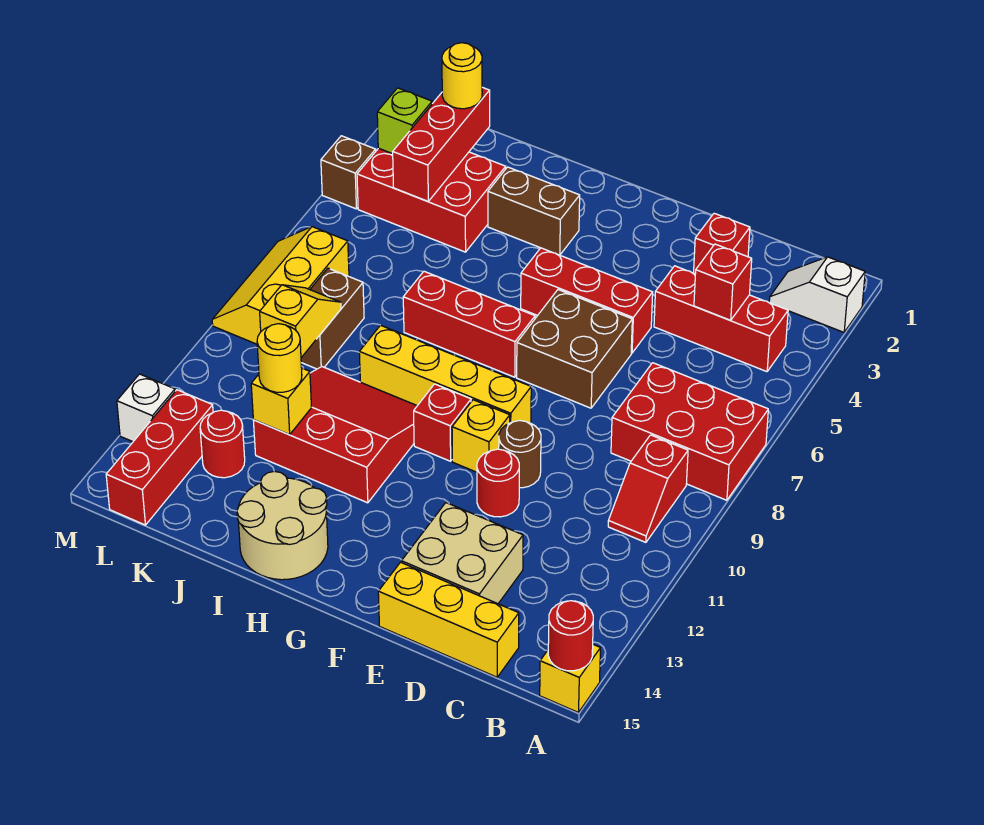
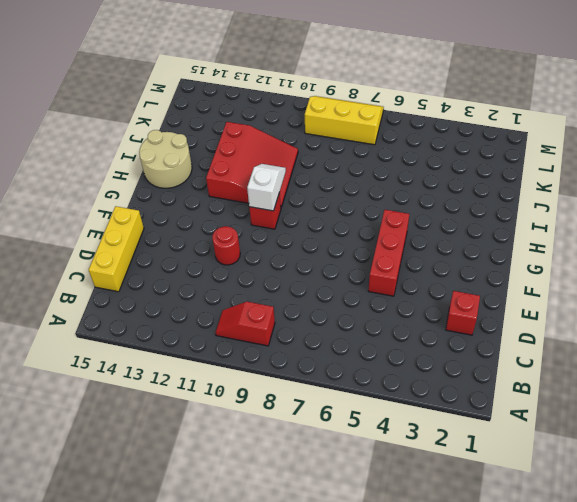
white slope G10:H10 level 2 top G -> white slope A2:B2 level 1 top A
none -> red brick A7:C8 level 1
none -> yellow brick A15 level 1
none -> red brick B4:D4 level 1
none -> tan brick D13:E14 level 1

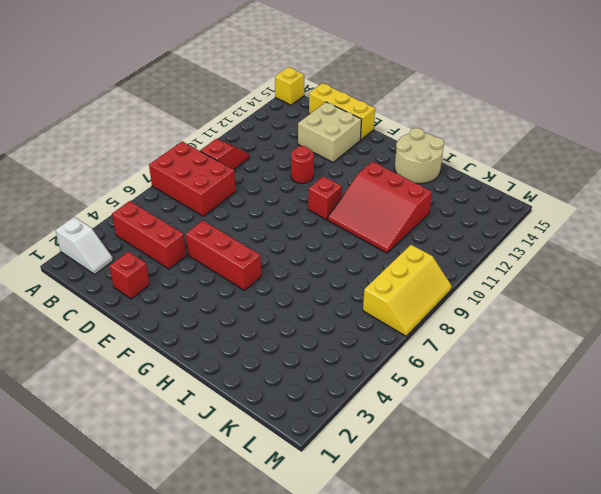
none -> brown brick E6:F7 level 1
none -> brown round brick E10 level 1
none -> yellow brick F9:I9 level 1
none -> yellow brick F10 level 1

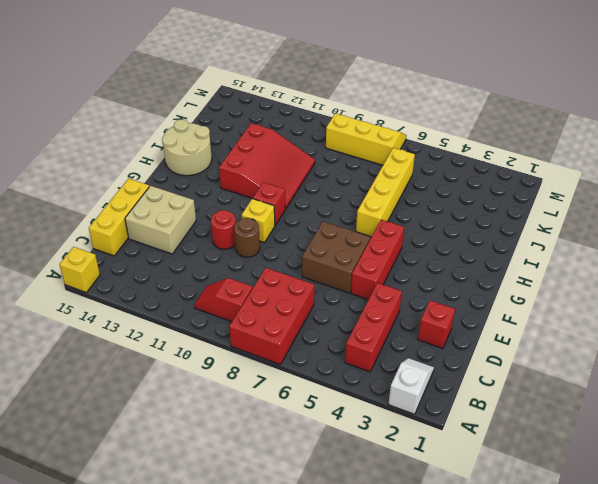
yellow brick H6:K6 level 1 -> yellow brick F9:I9 level 1
none -> red brick G7:I7 level 1
none -> brown brick H3:I3 level 1
none -> red brick J3:L4 level 1
none -> brown brick K8:K9 level 1

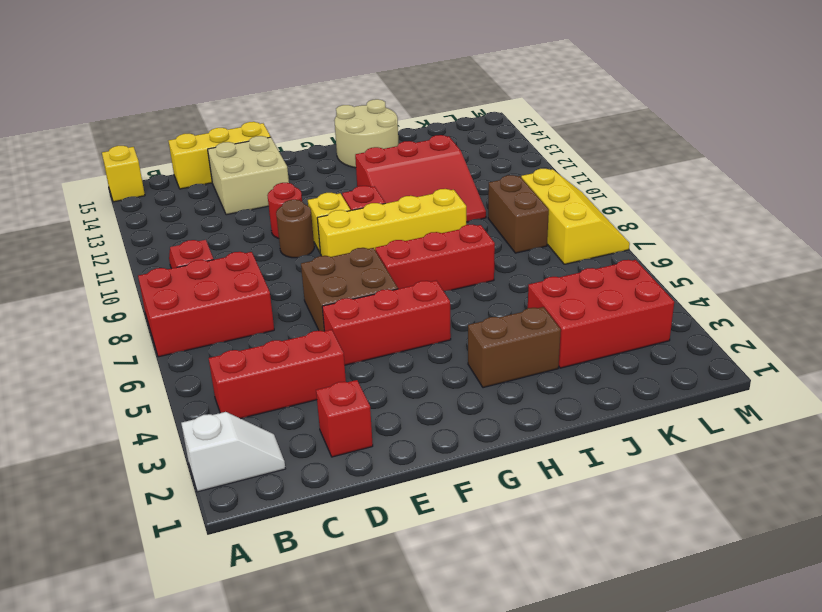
none -> red round brick K13 level 1
none -> red brick L13:L15 level 1
none -> brown brick M4 level 1
none -> white brick M13 level 1

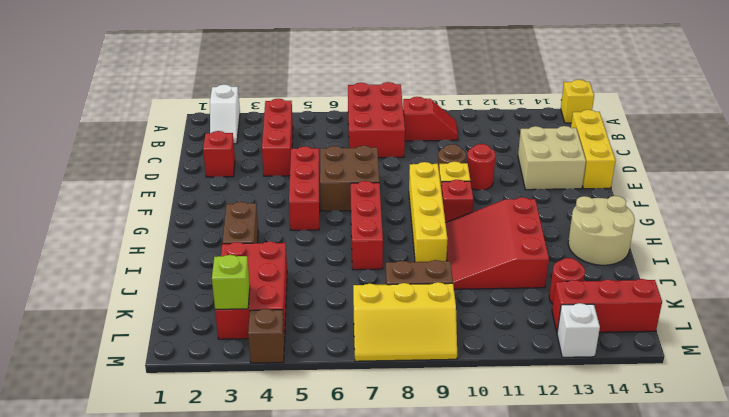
none -> red round brick A15 level 2
none -> red brick C4 level 2
none -> yellow brick J12 level 2
none -> red brick K2:K4 level 2

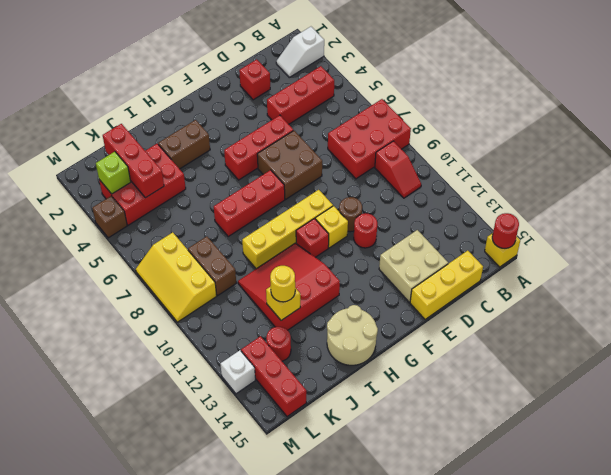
none -> red brick C4 level 2
none -> yellow slope K9:K10 level 2 top 10
none -> yellow round brick K2 level 3

